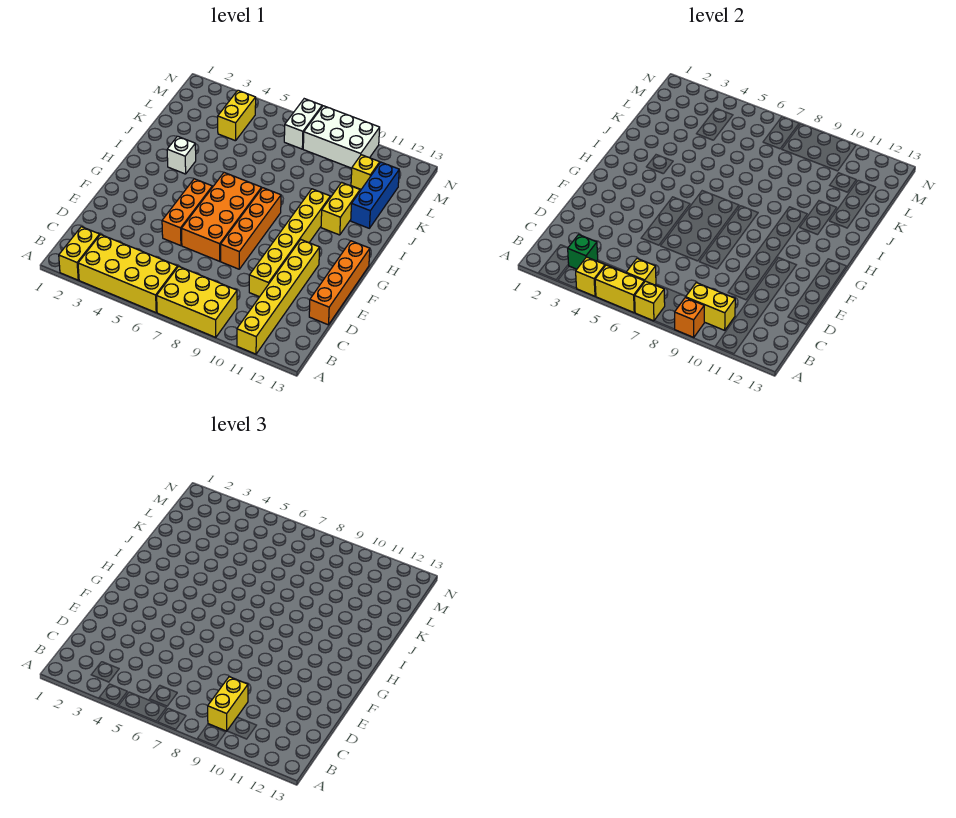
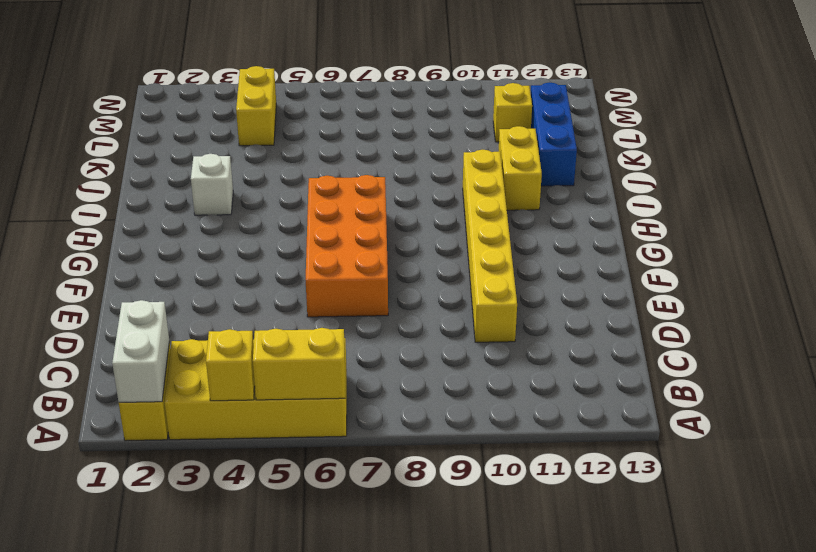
white brick A2:B2 level 2 -> white brick M7:N7 level 1
none -> yellow brick A7:B9 level 1
none -> yellow brick A11:F11 level 1
none -> orange brick D13:G13 level 1

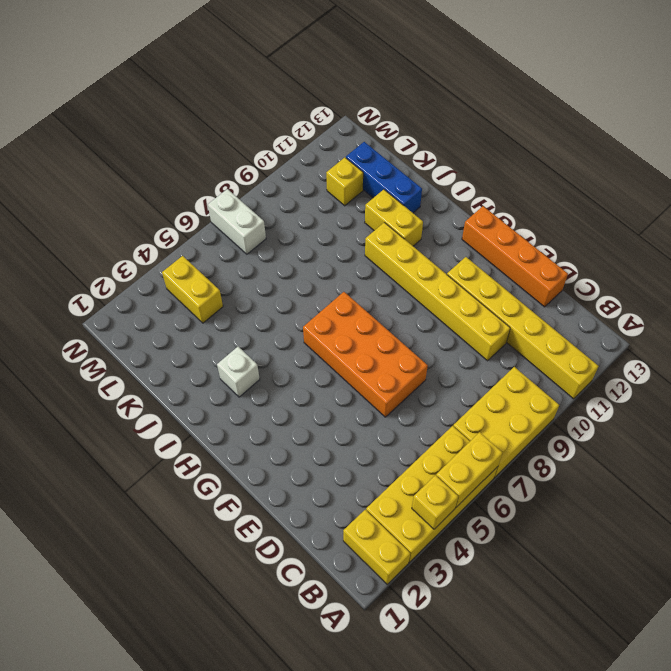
none -> orange brick E5:G5 level 1
none -> orange brick E8:H8 level 1
none -> white brick M8:N10 level 1

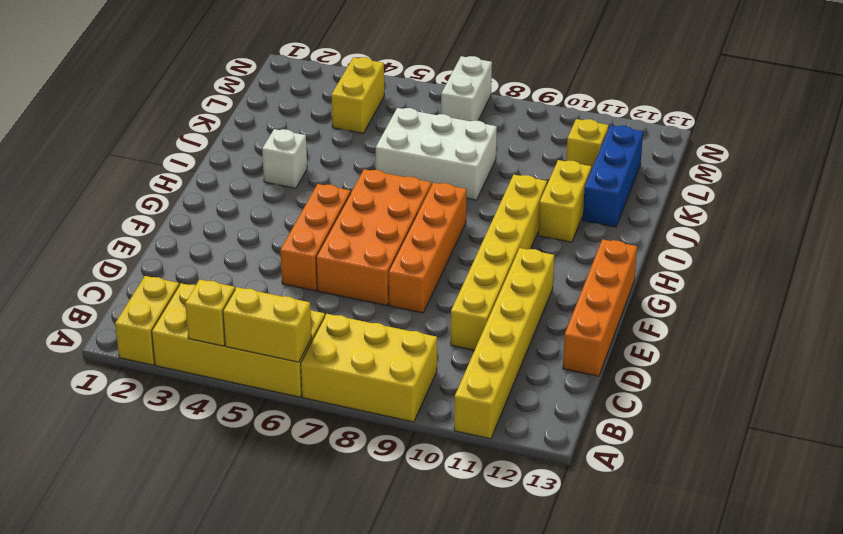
white brick J6:K8 level 1 -> white brick M8:N10 level 1
none -> yellow brick A7 level 2
none -> orange brick A9 level 2
none -> green brick B3 level 2

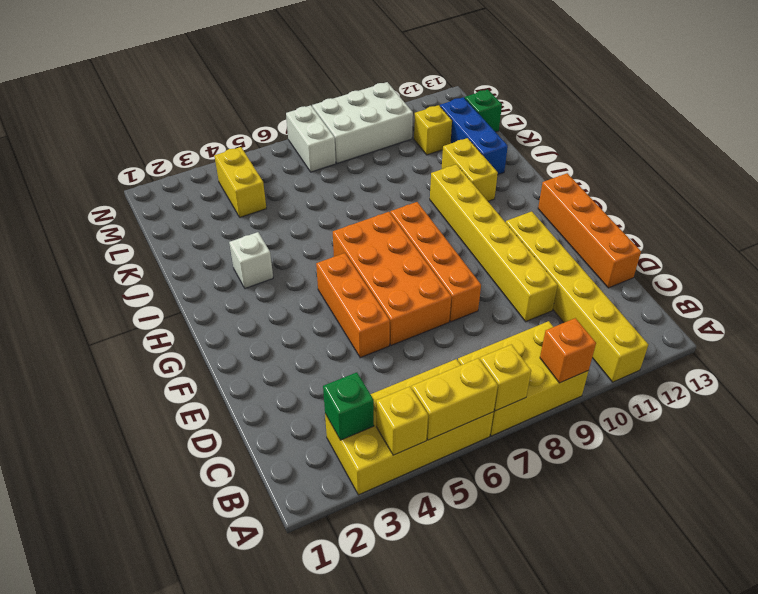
green brick L13 level 1 -> none
none -> yellow brick A2:B2 level 1
none -> yellow brick B6 level 2
none -> yellow brick B9:B10 level 2

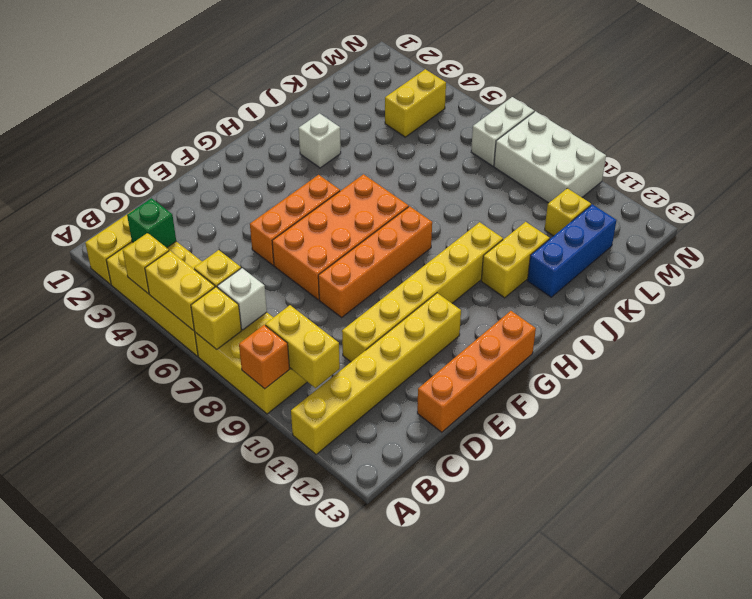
white brick B7 level 2 -> none
none -> yellow brick B9:C9 level 3

